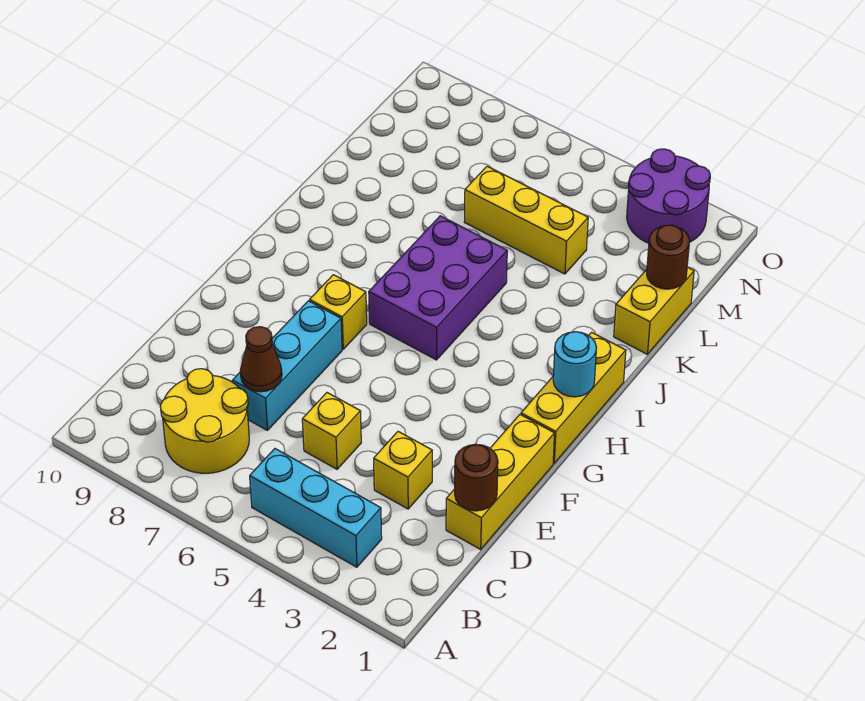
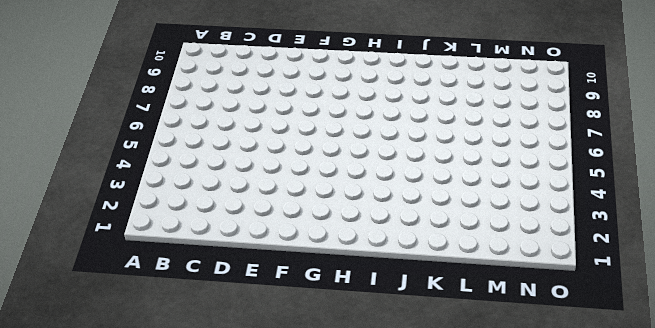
none -> cyan brick B3:B5 level 1
none -> yellow round brick B7:C8 level 1
none -> yellow brick D1:F1 level 1

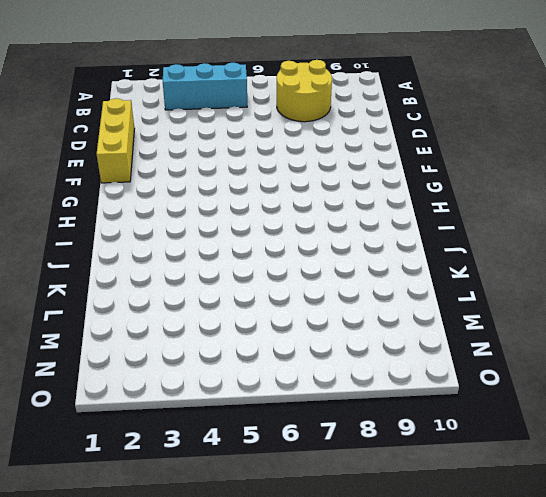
none -> yellow brick D3 level 1
none -> yellow brick D5 level 1
none -> cyan brick D7:F7 level 1

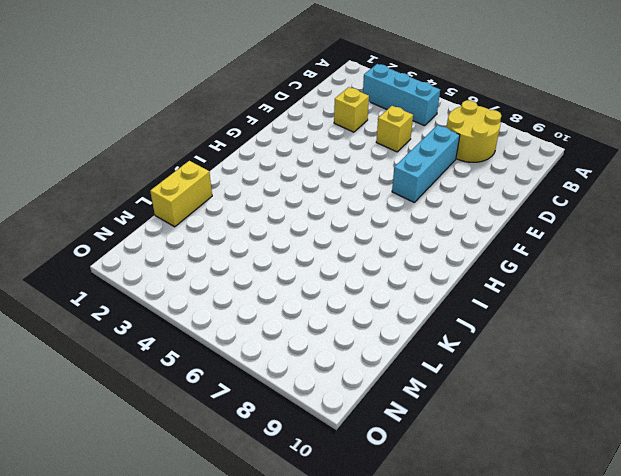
none -> yellow brick D1:F1 level 1
none -> yellow brick G1:I1 level 1
none -> yellow brick G7 level 1

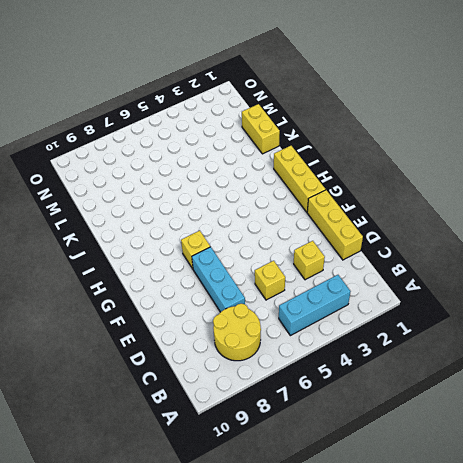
none -> purple brick H5:J6 level 1
none -> yellow brick L4:L6 level 1
none -> purple round brick N2:O3 level 1

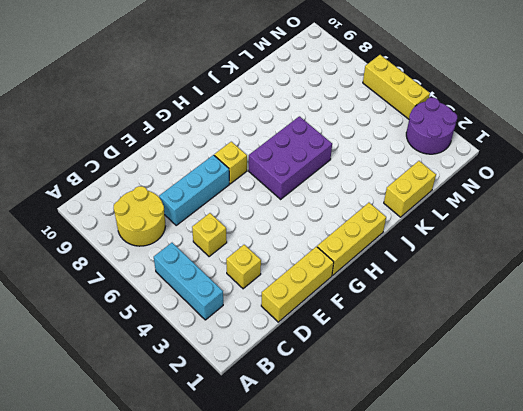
yellow brick O4:O6 level 1 -> yellow brick L4:L6 level 1
none -> brown round brick D1 level 2
none -> brown cone D7 level 2
none -> cyan round brick H1 level 2

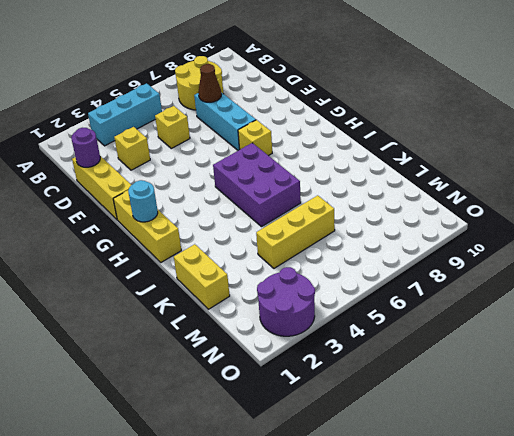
purple round brick D1 level 2 -> brown round brick D1 level 2
none -> brown round brick L1 level 2

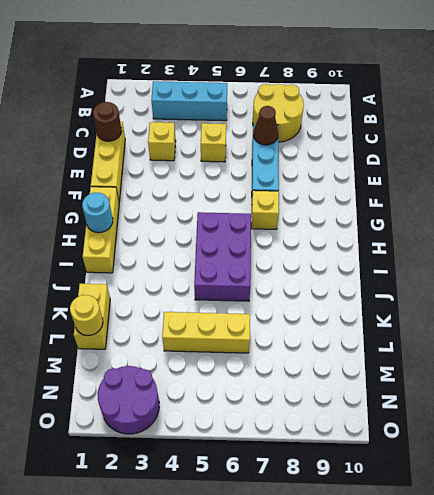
yellow round brick L1 level 2 -> brown round brick L1 level 2

